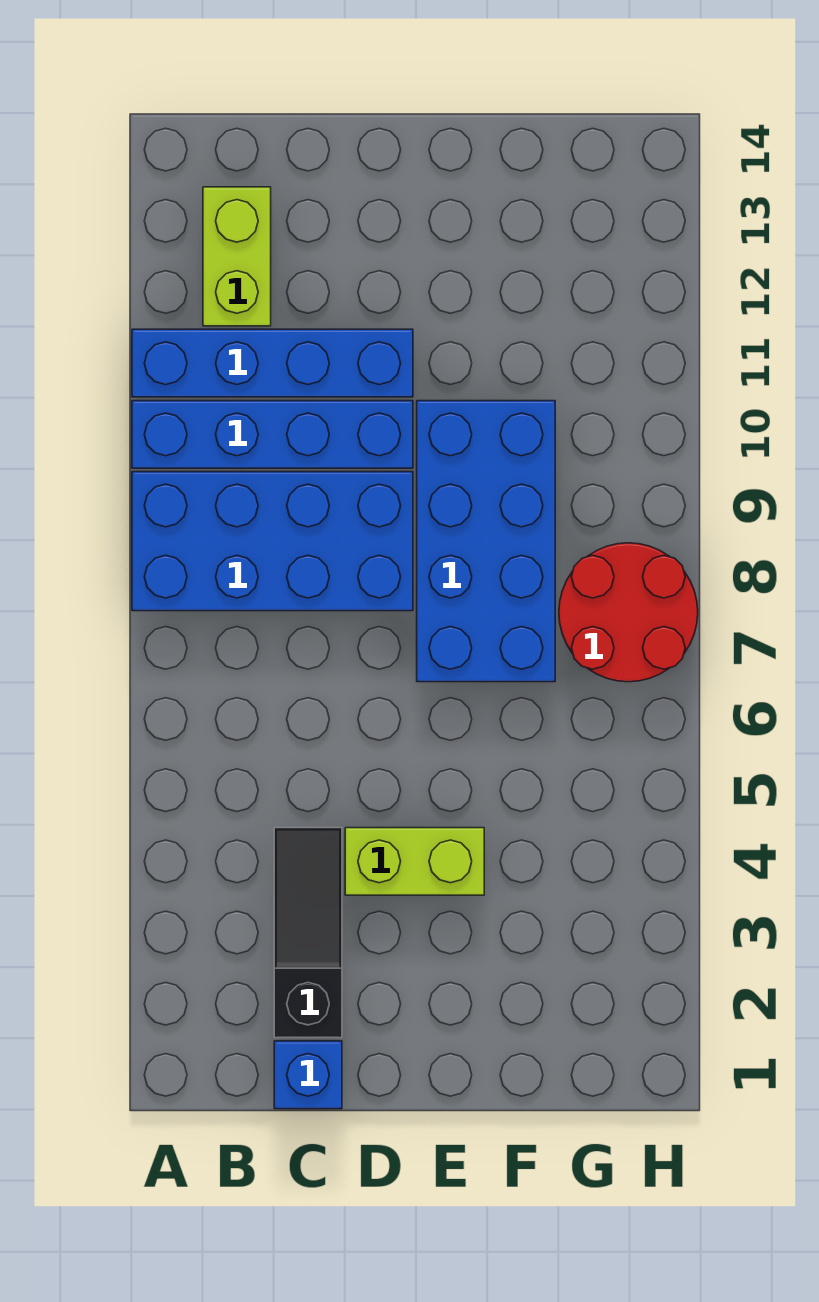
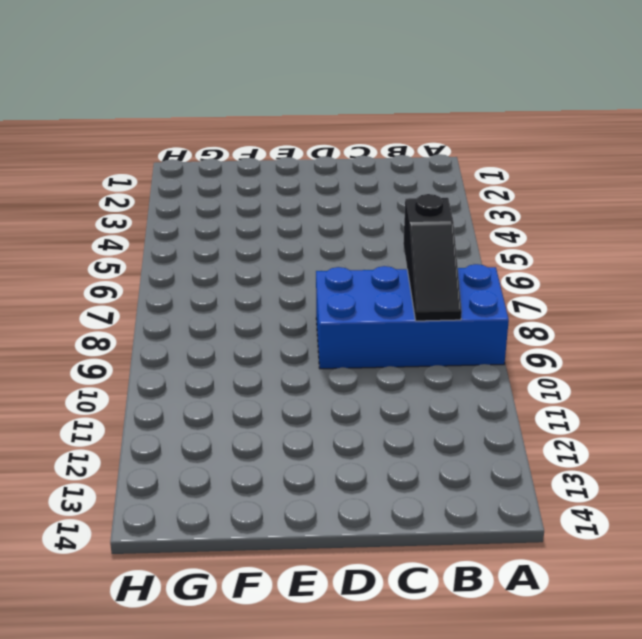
black slope B7:B9 level 2 top 7 -> black slope C2:C4 level 1 top 2
none -> blue brick A10:D10 level 1
none -> blue brick A11:D11 level 1

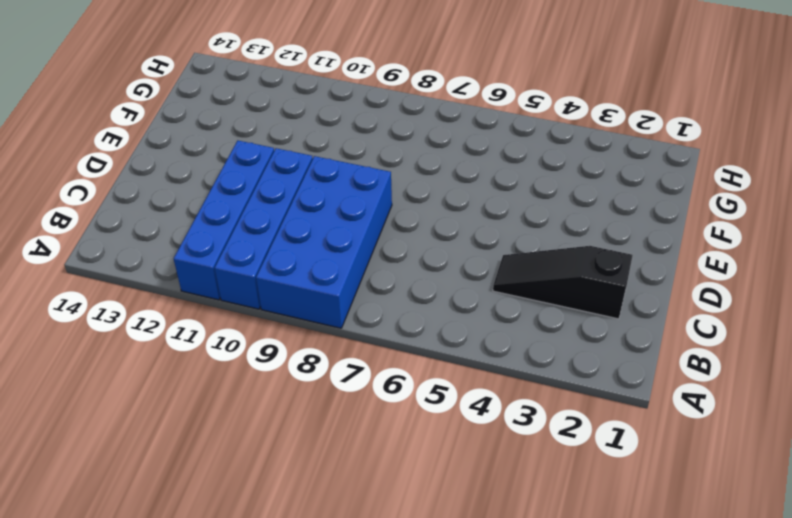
none -> lime brick B12:B13 level 1
none -> blue brick C1 level 1

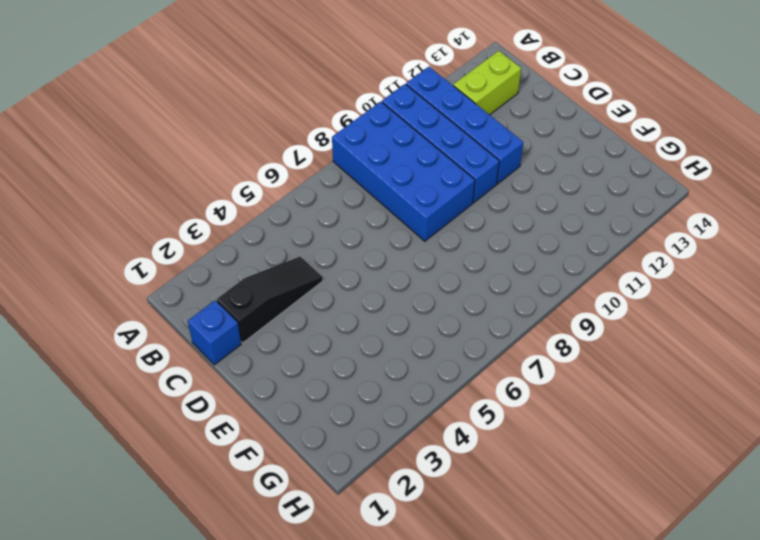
none -> lime brick D4:E4 level 1
none -> blue brick E7:F10 level 1

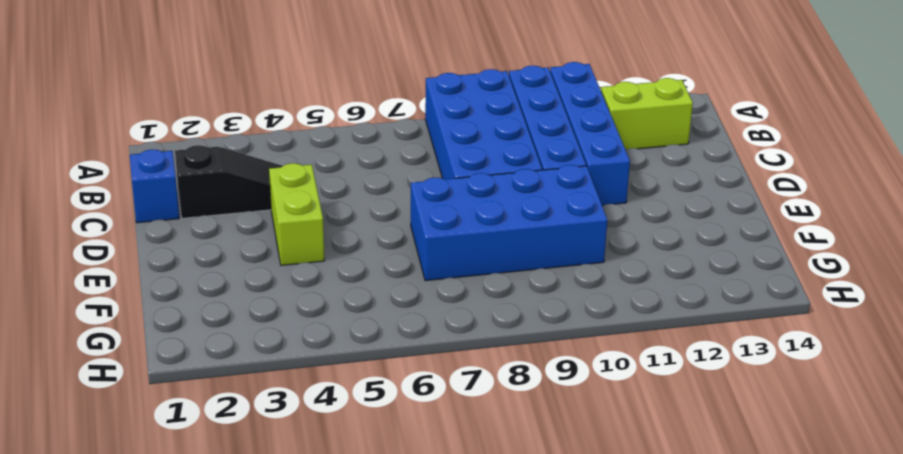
none -> red round brick G7:H8 level 1

